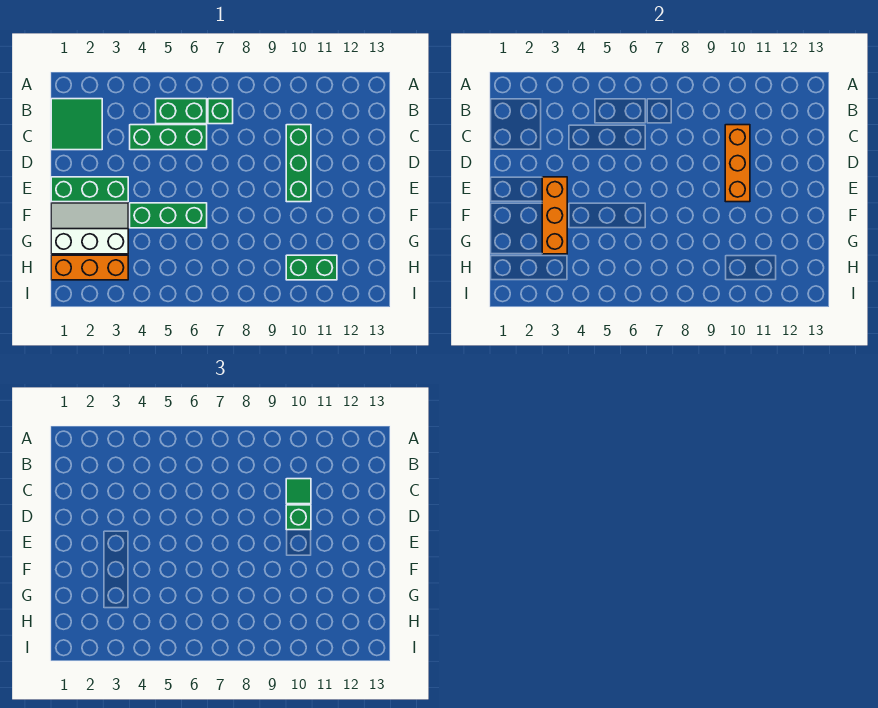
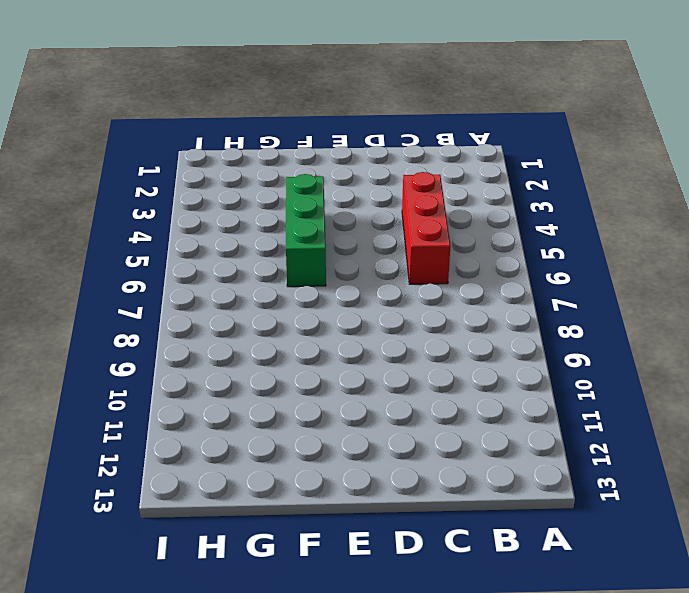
red brick C4:C6 level 1 -> green brick C4:C6 level 1
none -> green tile B1:C2 level 1
none -> green brick B5:B6 level 1
none -> green brick B7 level 1

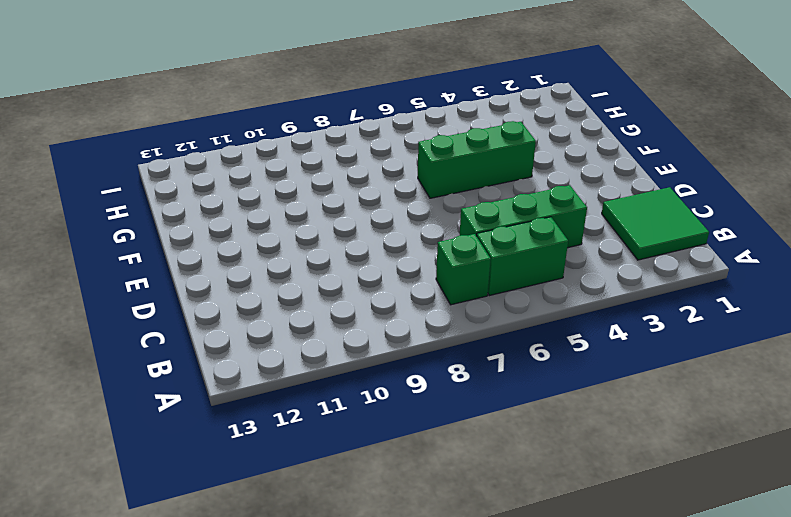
none -> green brick C10:E10 level 1
none -> green brick E1:E3 level 1
none -> white slope F1:G3 level 1 top G

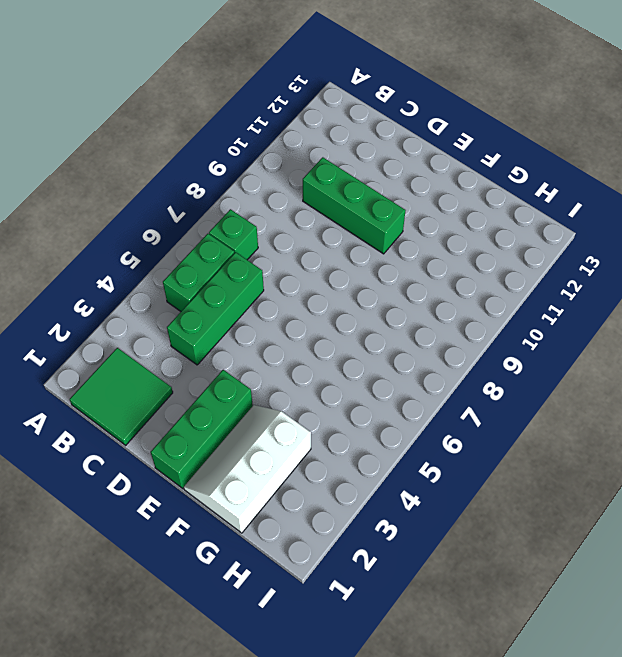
none -> green brick F4:F6 level 1
none -> orange brick H1:H3 level 1
none -> green brick H10:H11 level 1

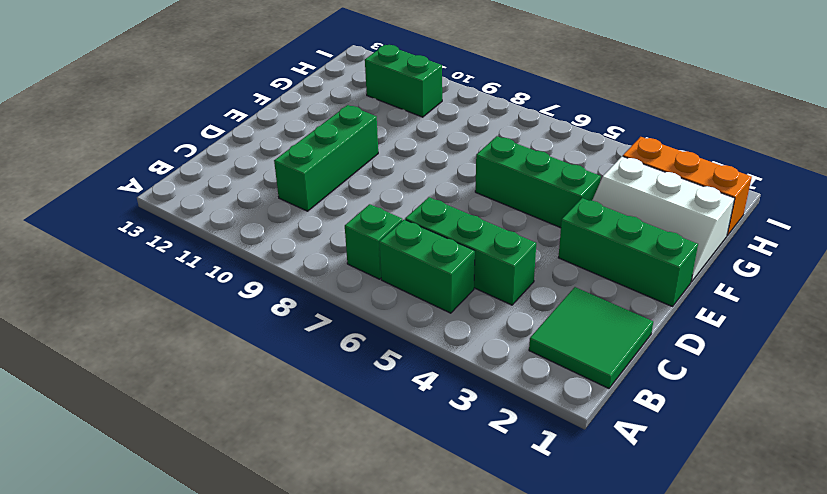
none -> orange brick C10:E10 level 2
none -> orange brick E3:G3 level 2
none -> green tile C10 level 3

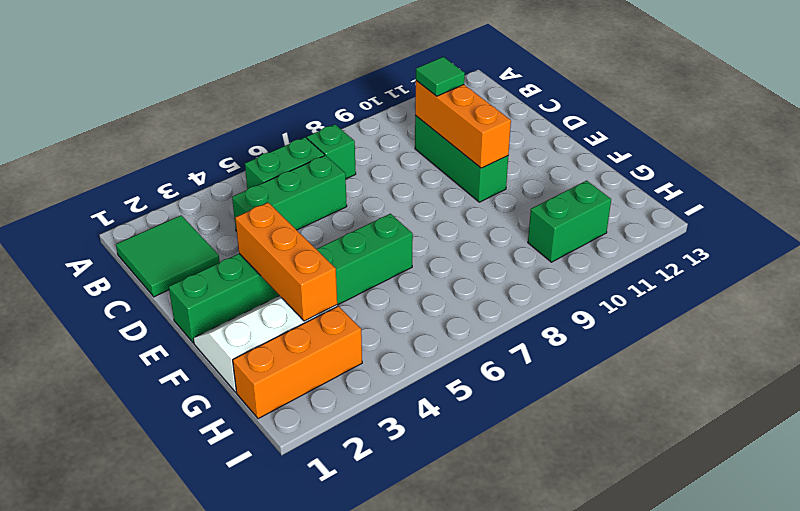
none -> green brick D10 level 3

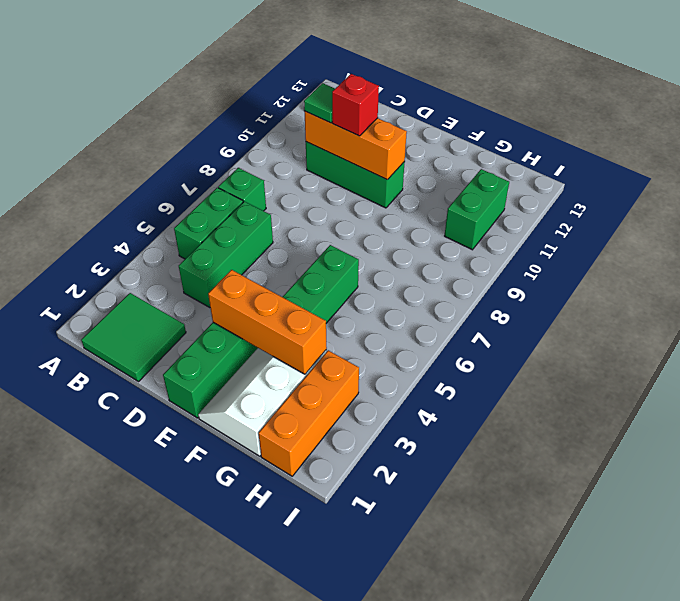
red brick D10 level 3 -> green brick D10 level 3

